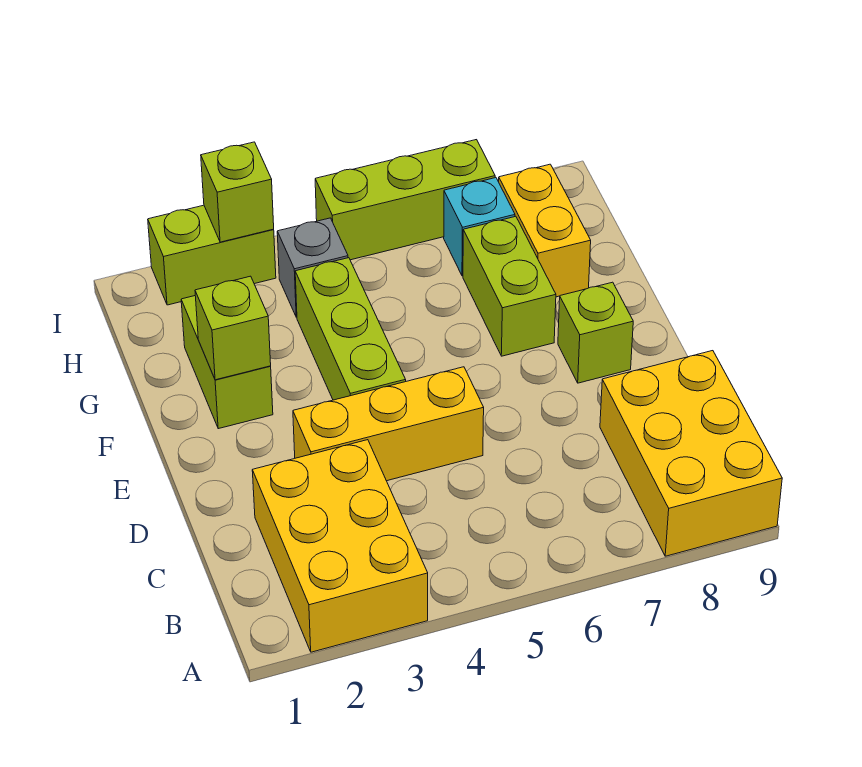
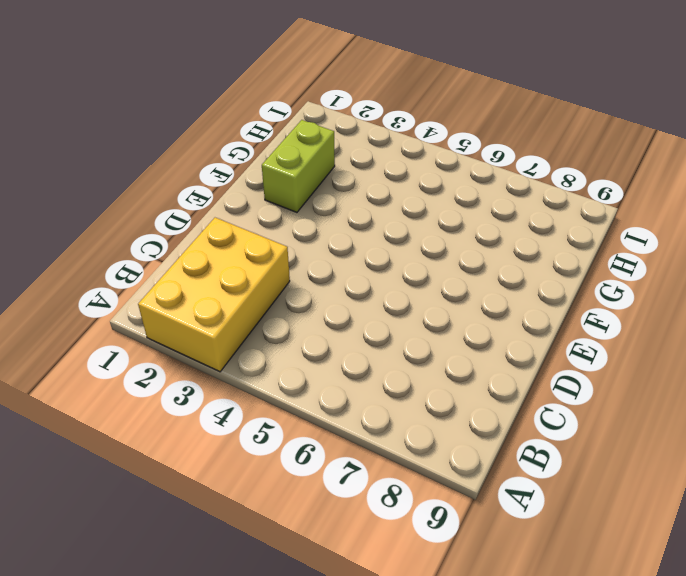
none -> yellow brick A8:C9 level 1
none -> yellow brick D3:D5 level 1
none -> lime brick E4:G4 level 1

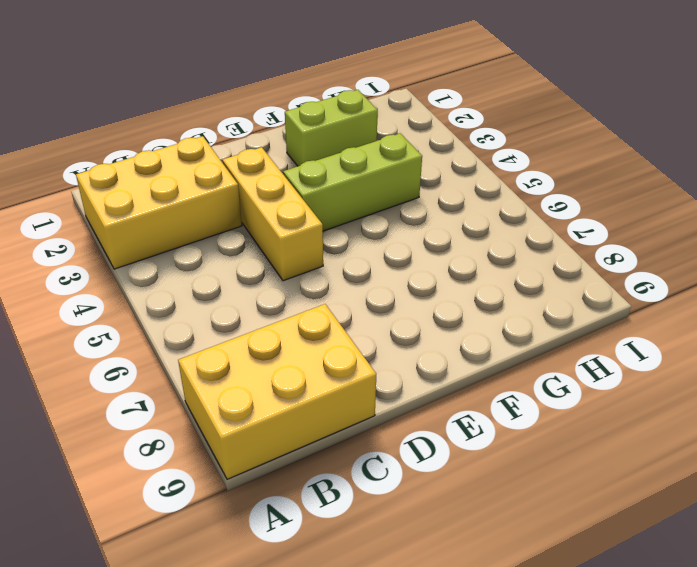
none -> lime brick E8 level 1
none -> lime brick F7:G7 level 1
none -> yellow brick G8:H8 level 1

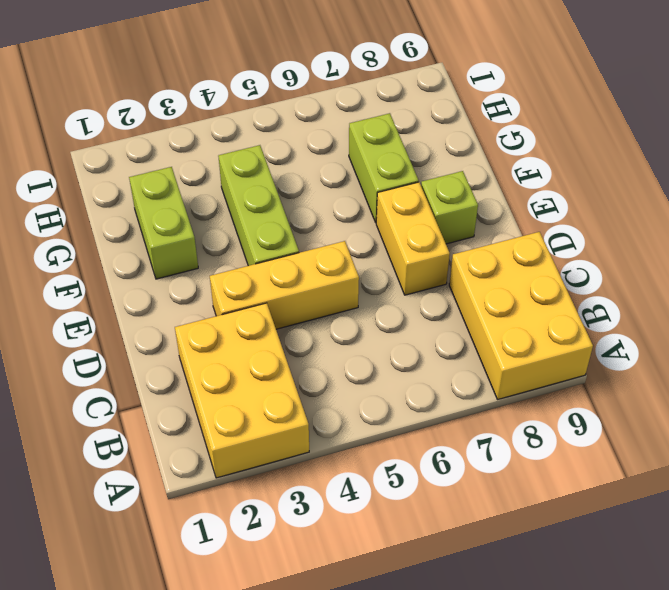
yellow brick D7:E7 level 1 -> yellow brick G8:H8 level 1
none -> grey brick H4 level 1
none -> cyan brick H7 level 1
none -> lime brick I2:I3 level 1

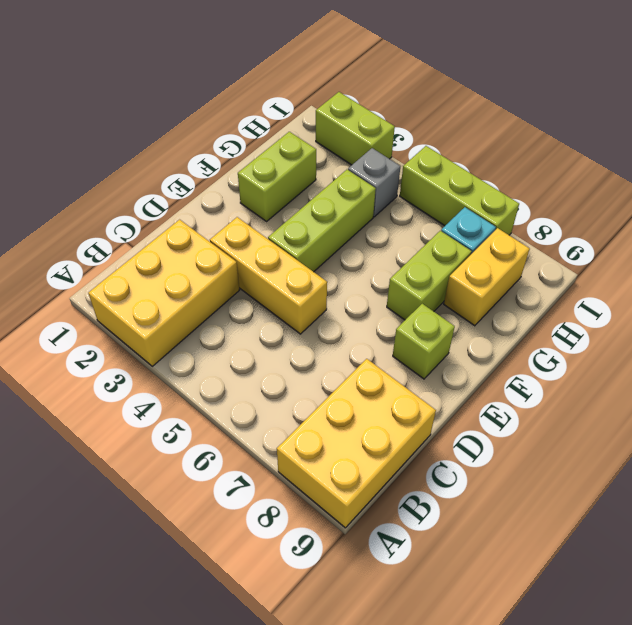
none -> lime brick F2 level 2
none -> lime brick I3 level 2

